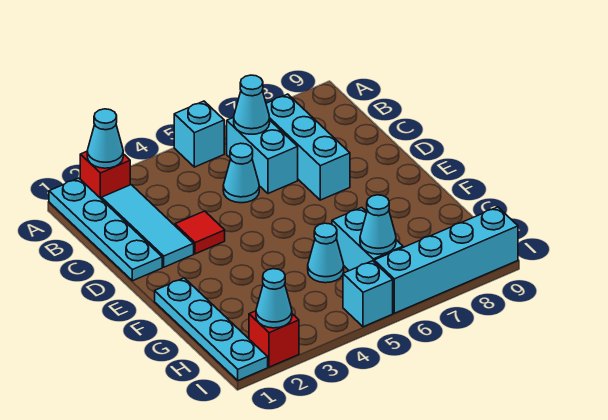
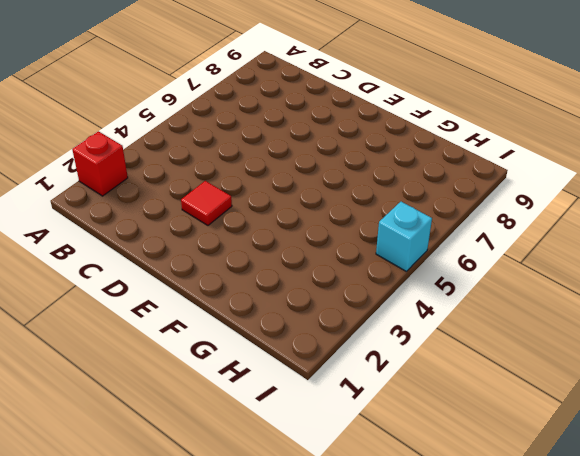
none -> cyan plate A1:D1 level 1
none -> cyan brick A5 level 1
none -> cyan tile B2:D2 level 1

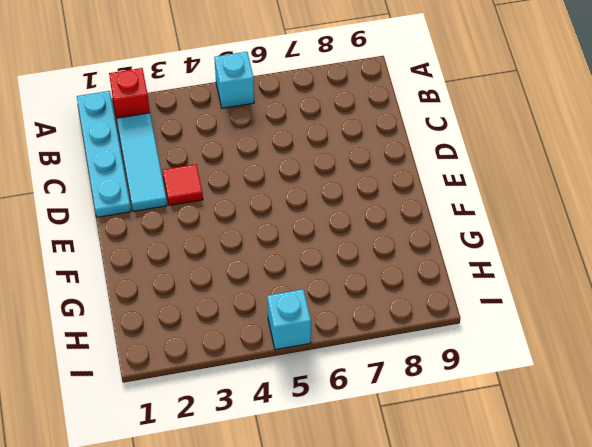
none -> cyan brick B6:C6 level 1
none -> cyan brick B7:D7 level 1
none -> cyan cone C5 level 1

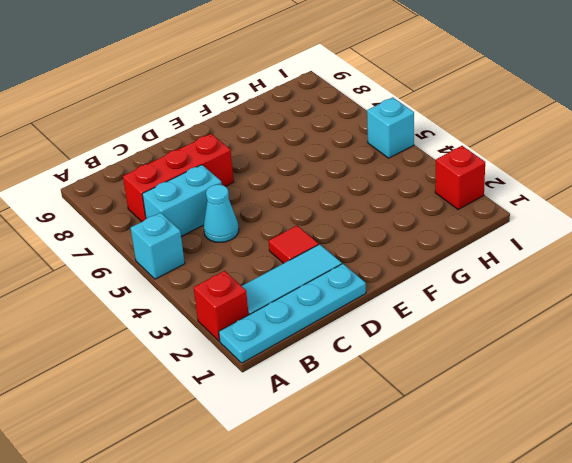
red brick B7:D7 level 1 -> cyan brick B7:D7 level 1
none -> cyan plate F1:I1 level 1
none -> cyan cone G5 level 1
none -> cyan brick G6:H6 level 1

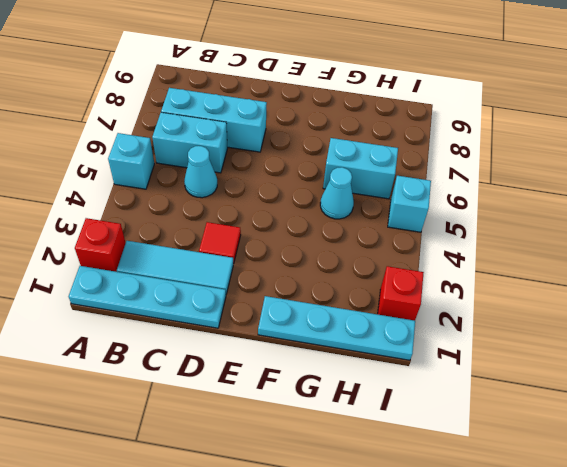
none -> cyan brick I6:I9 level 1
none -> cyan cone A2 level 2
none -> cyan cone B6 level 2

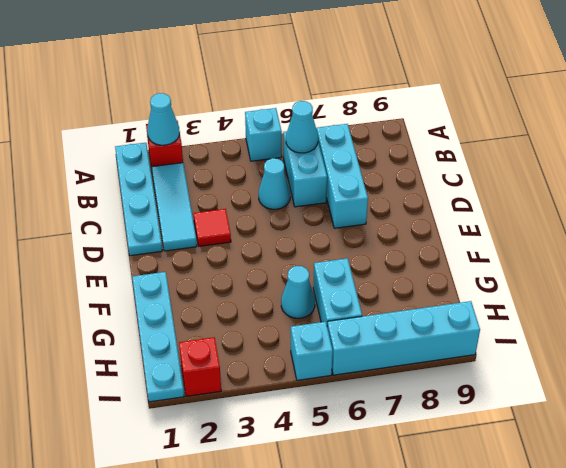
none -> cyan cone H6 level 2
none -> cyan cone I2 level 2

